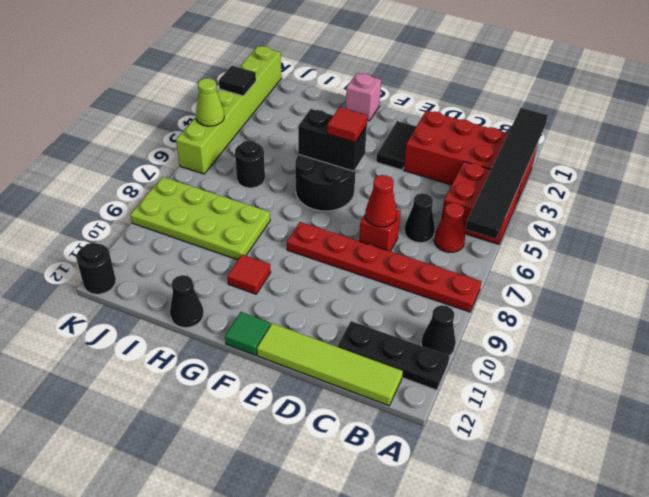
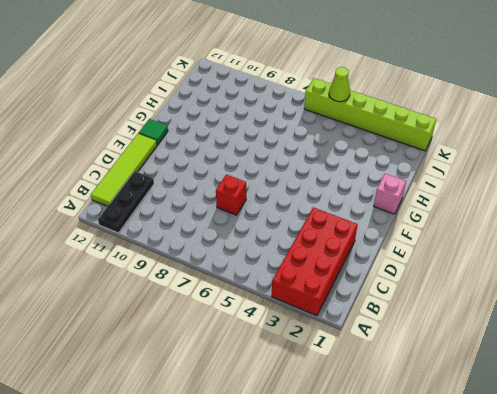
none -> red brick A4:B5 level 1
none -> red plate A8:F8 level 1
none -> black cone A10 level 1

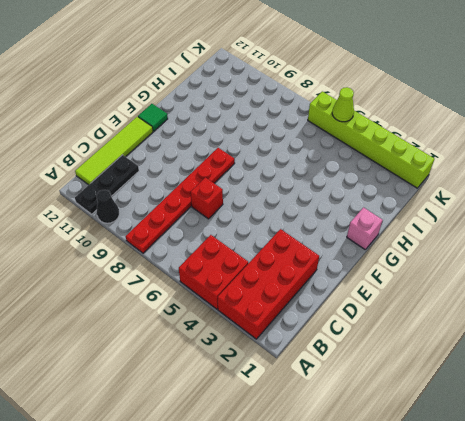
none -> red cone B6 level 1
none -> black cone C6 level 1
none -> black tile E2:E3 level 1

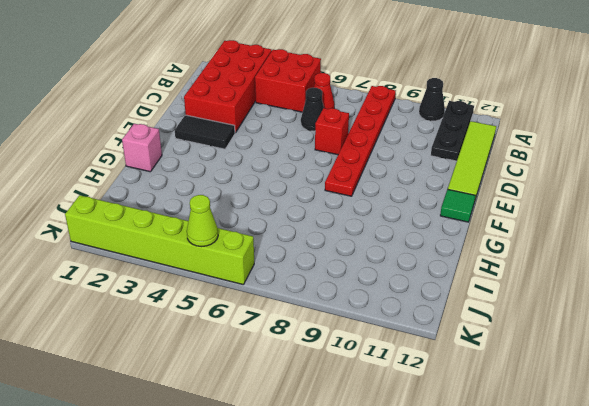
none -> black round brick F5:G6 level 1
none -> red tile G10 level 1
none -> lime plate H8:K9 level 1

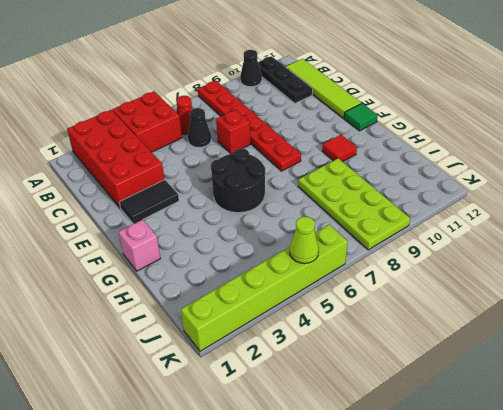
none -> black cone H12 level 1
none -> black round brick I6 level 1
none -> black round brick K12 level 1

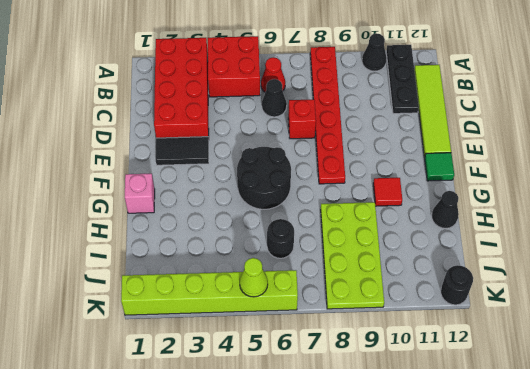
none -> black tile A1:A6 level 2
none -> red cone D7 level 2
none -> black brick F5:G5 level 2

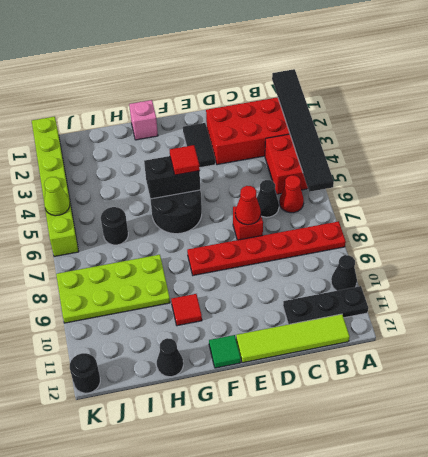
none -> black tile K3 level 2

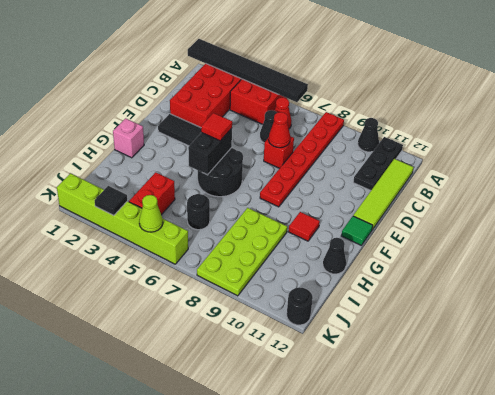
red brick I4:J4 level 1 -> none

